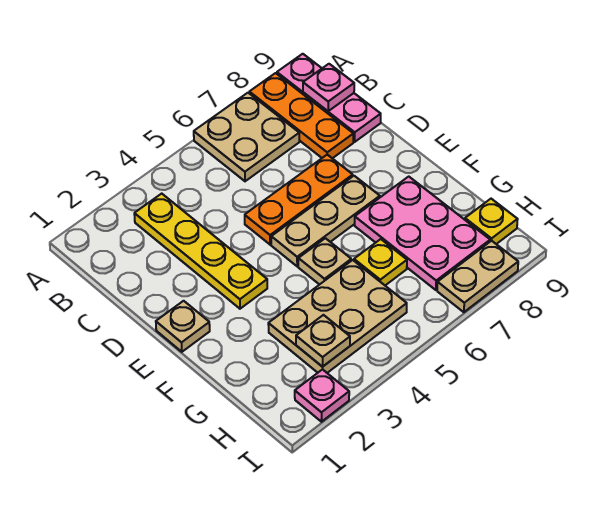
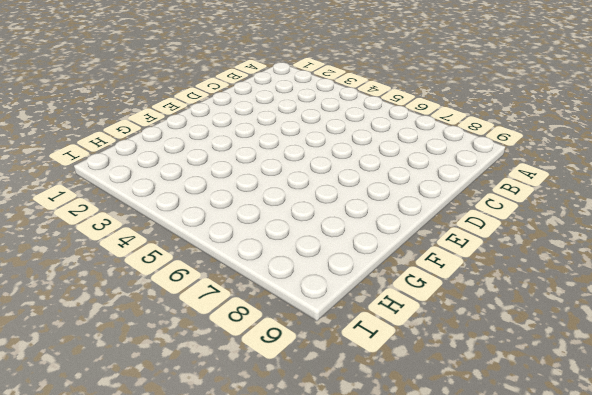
none -> tan plate A6:B7 level 1
none -> orange plate A8:C8 level 1
none -> pink plate A9:C9 level 1

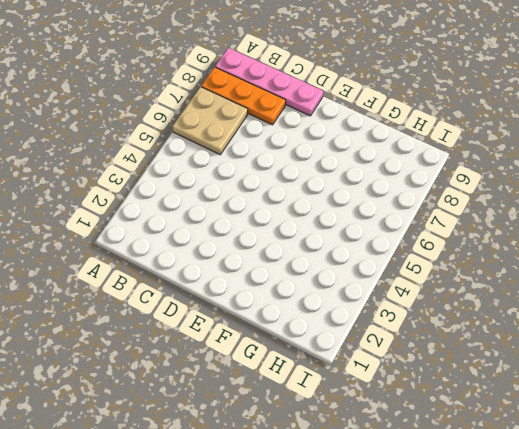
pink plate A9:D9 level 1 -> pink plate A9:C9 level 1
none -> yellow plate B3:E3 level 1
none -> orange plate D5:D7 level 1
none -> tan plate E1 level 1

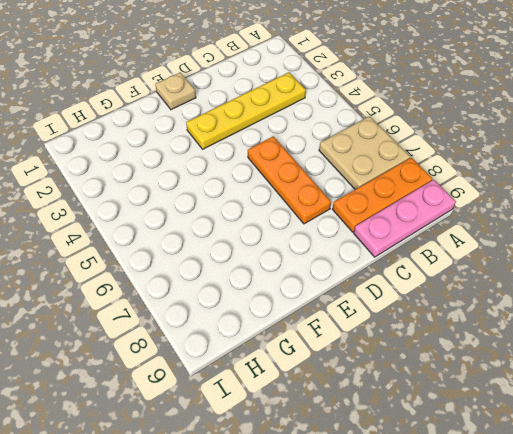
none -> tan plate E5:E7 level 1
none -> tan plate F5 level 1
none -> pink plate F7:H8 level 1

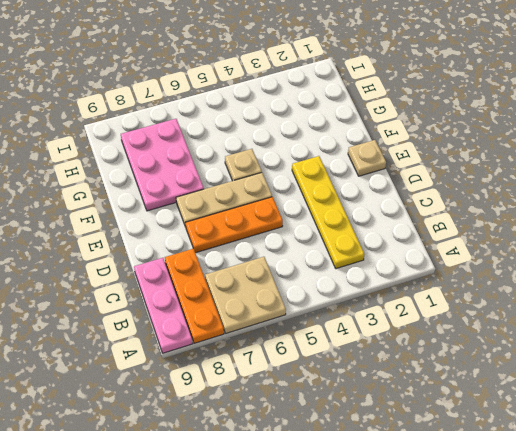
none -> tan plate G3:H5 level 1
none -> yellow plate G6 level 1
none -> yellow plate H9 level 1

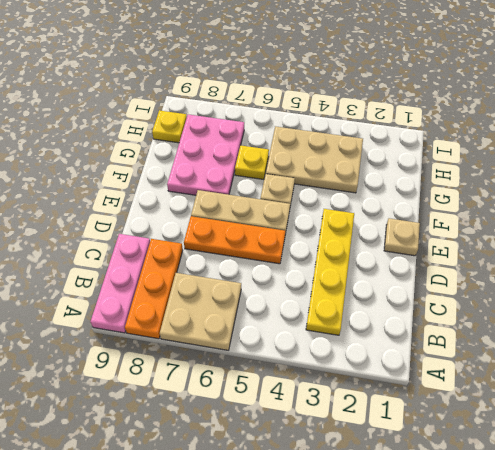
none -> pink plate I2 level 1
none -> tan plate I7:I8 level 1
none -> pink plate B9 level 2

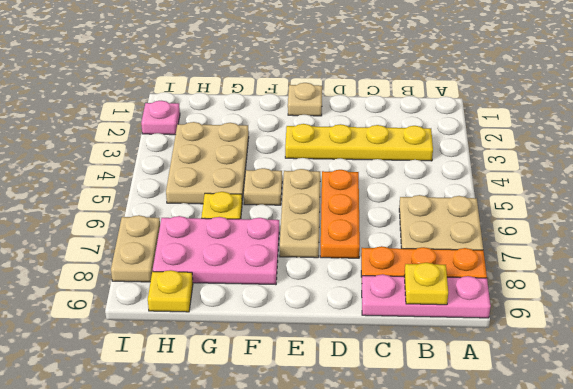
yellow plate B9 level 2 -> pink plate B9 level 2
none -> tan plate H3 level 2

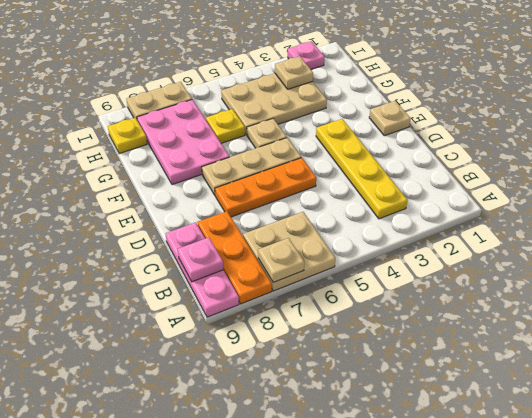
tan plate A7 level 2 -> none

